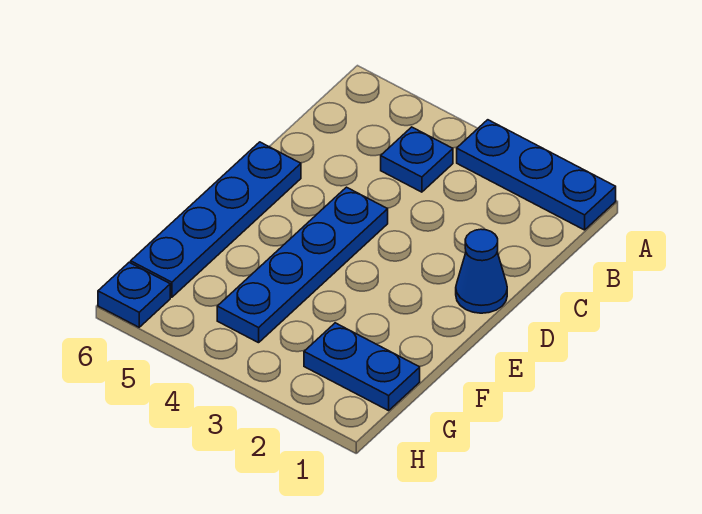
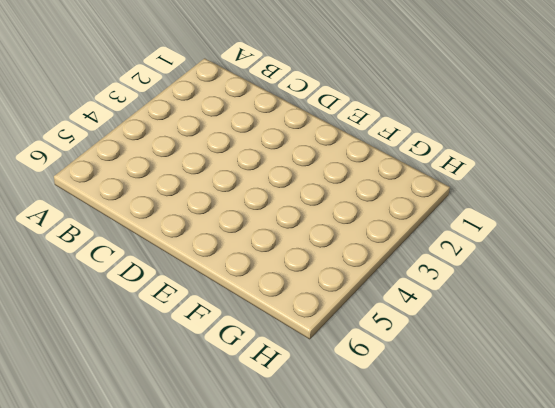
none -> blue plate A1:A3 level 1
none -> blue plate B4 level 1

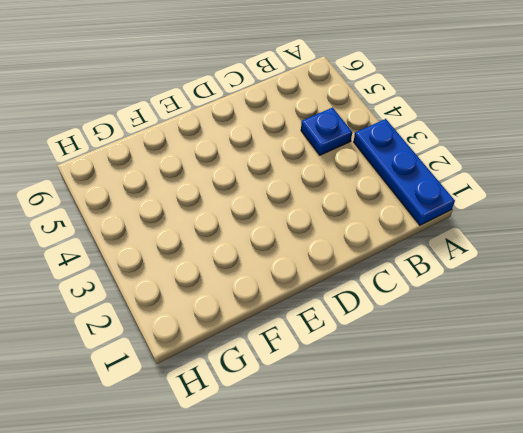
none -> blue cone D1 level 1
none -> blue plate D4:G4 level 1

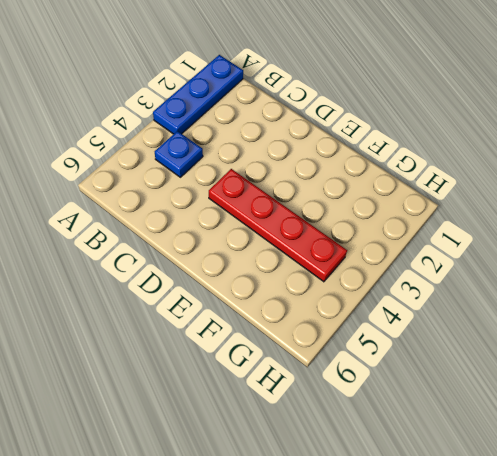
red plate D4:G4 level 1 -> blue plate D4:G4 level 1
none -> blue cone D1 level 1
none -> blue plate D6:G6 level 1

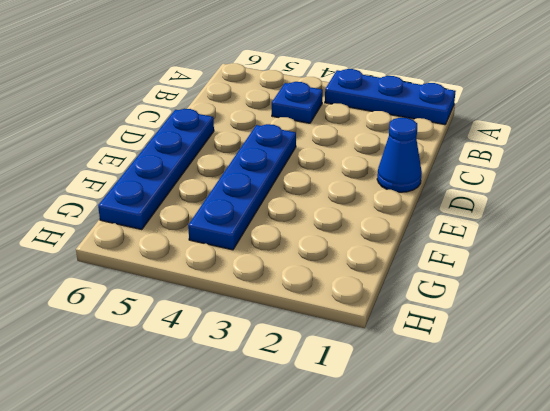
none -> blue plate G1:G2 level 1
none -> blue plate H6 level 1

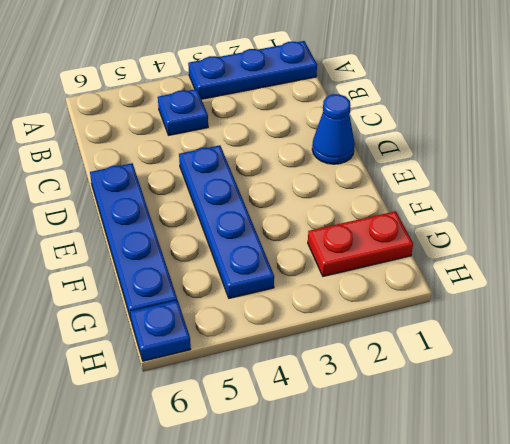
red plate G1:G2 level 1 -> blue plate G1:G2 level 1

